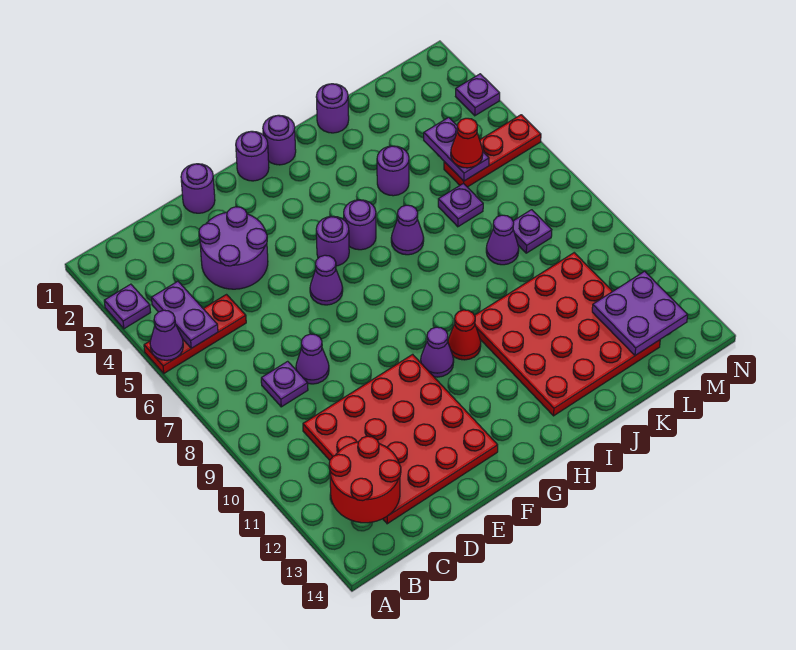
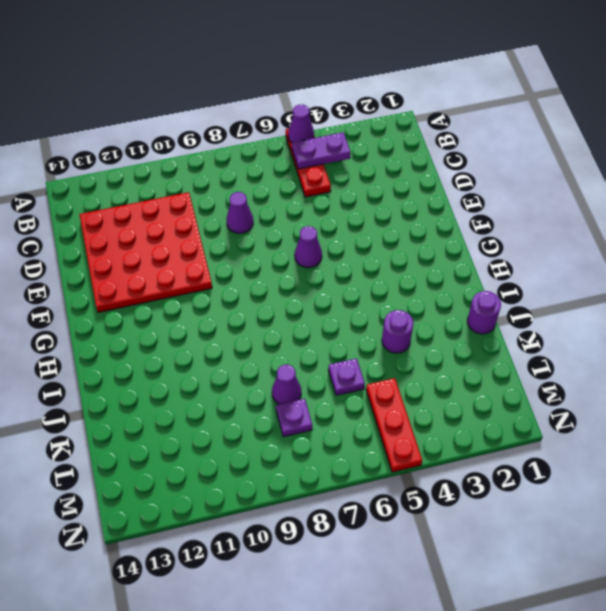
none -> purple plate A3 level 1
none -> purple plate C8 level 1
none -> purple round brick D3:E4 level 1

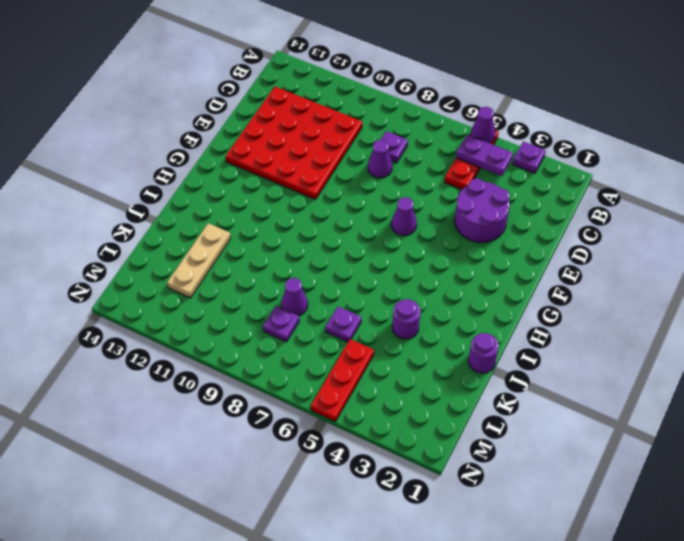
tan plate J12:L12 level 1 -> red plate I10:L13 level 1
none -> purple round brick E1 level 1
none -> purple round brick G1 level 1
none -> purple round brick G5 level 1

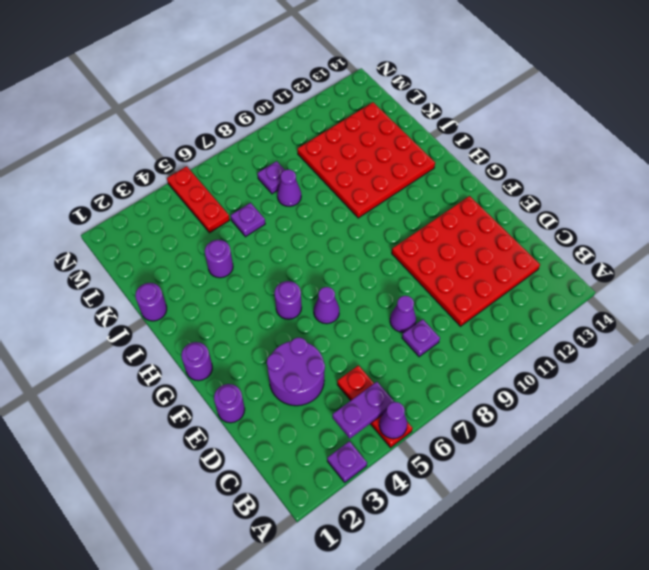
none -> purple cone G10 level 1
none -> purple round brick H1 level 1
none -> purple round brick H5 level 1

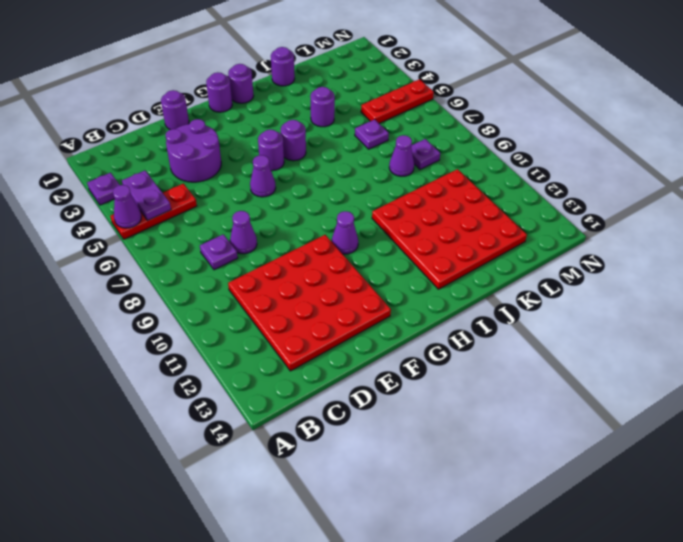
none -> red cone H10 level 1
none -> purple cone I6 level 1
none -> purple plate N3 level 1

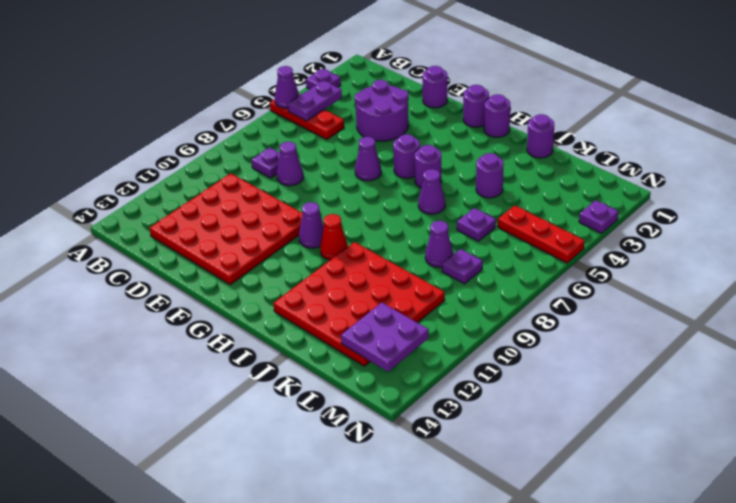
none -> red round brick B12:C13 level 2
none -> purple plate L4:L5 level 2
none -> red cone L5 level 3

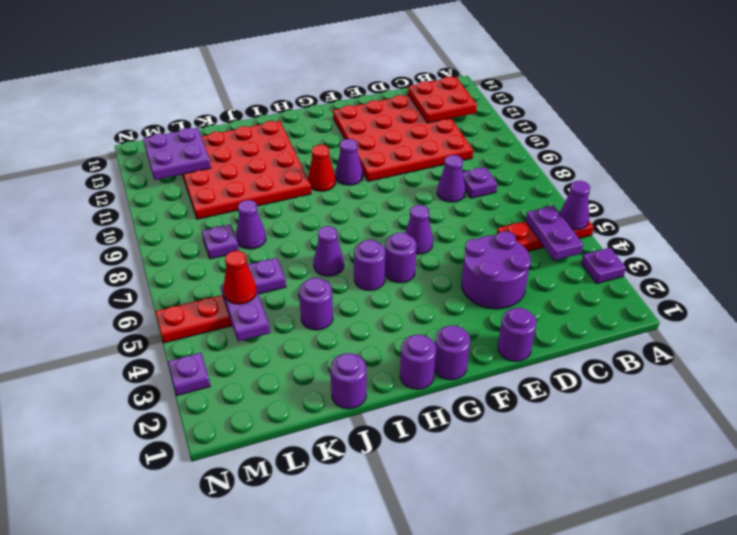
red plate B12:C13 level 2 -> red round brick B12:C13 level 2

